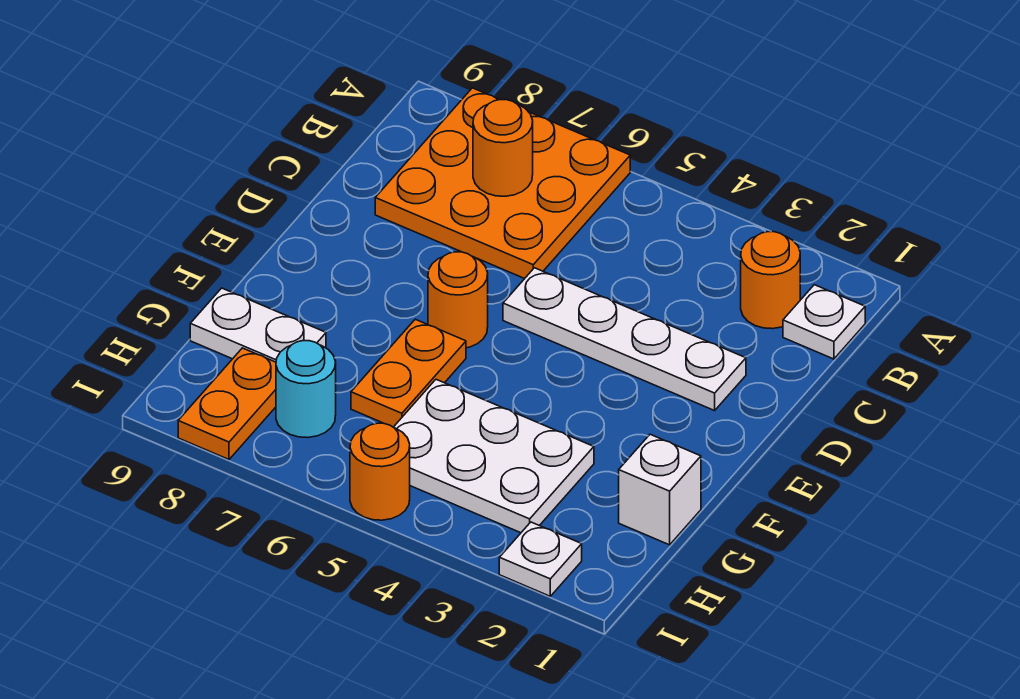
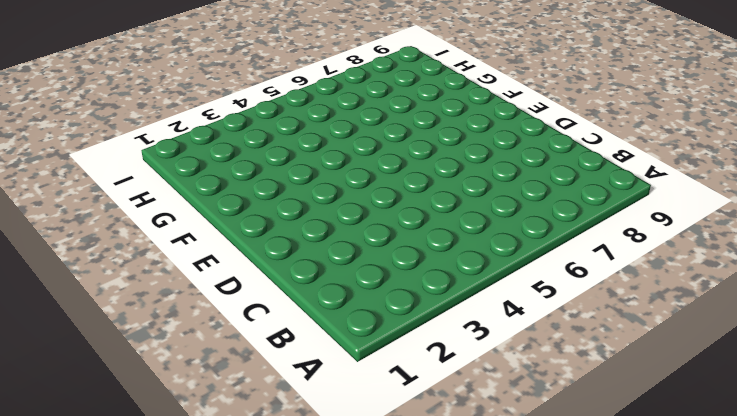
none -> orange plate A6:C8 level 1
none -> white plate B1 level 1
none -> orange round brick B2 level 1

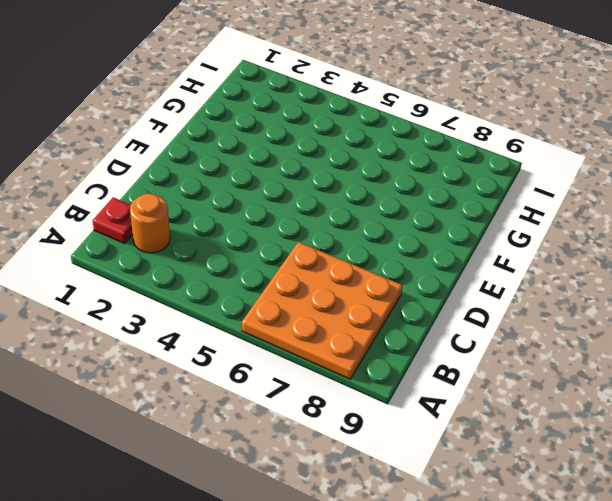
red plate B1 level 1 -> white plate B1 level 1
none -> white plate D2:D5 level 1
none -> orange round brick E6 level 1
none -> orange plate F6:G6 level 1

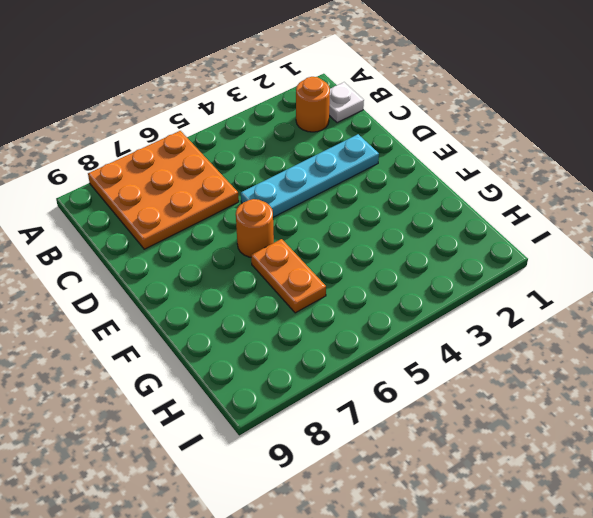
cyan plate D2:D5 level 1 -> white plate D2:D5 level 1
none -> white brick G1 level 1
none -> white plate G3:H5 level 1
none -> white plate G8:G9 level 1

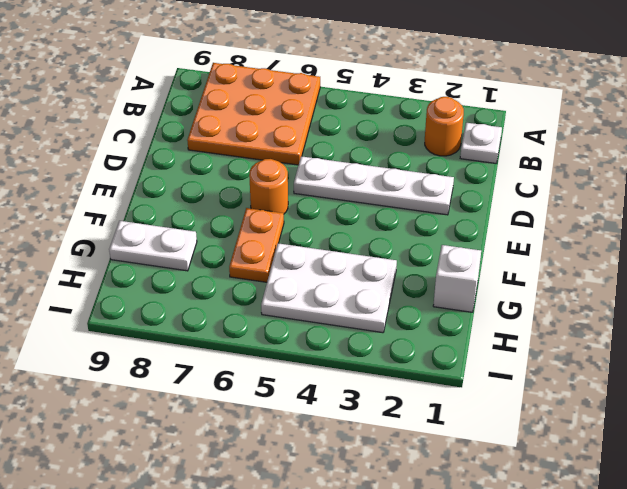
none -> cyan round brick H7 level 1
none -> orange plate H8:I8 level 1
none -> white plate I2 level 1

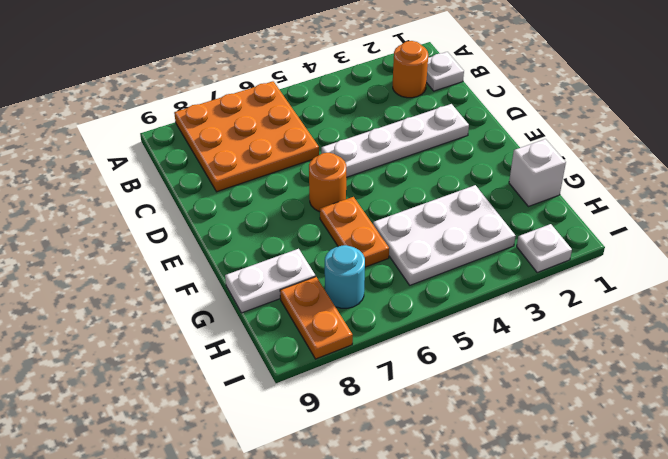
none -> orange round brick I5 level 1
none -> orange round brick B7 level 2

